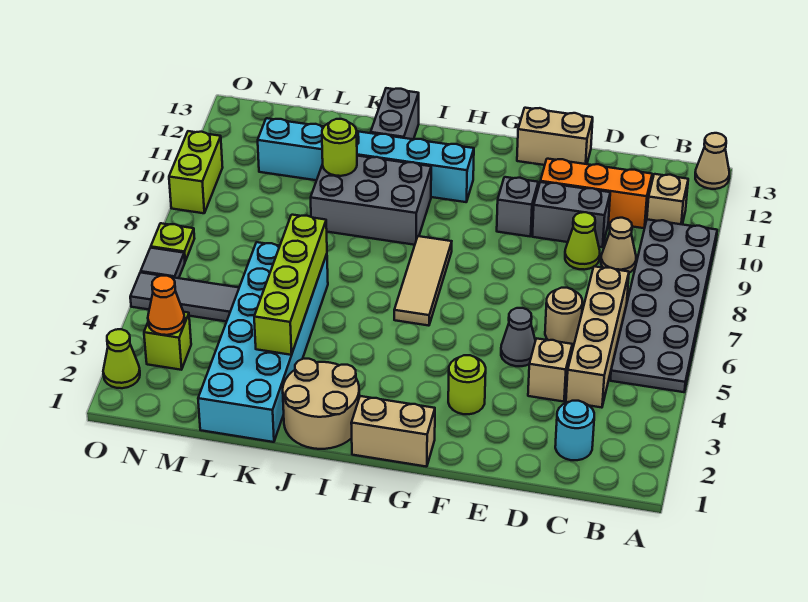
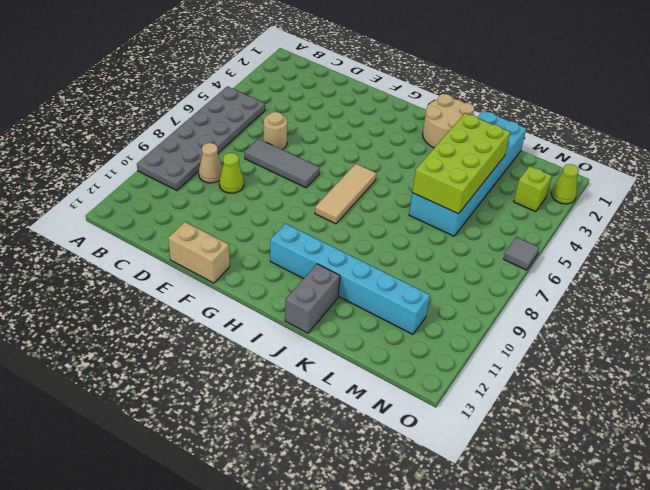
grey tile D7:F7 level 1 -> grey tile M5:O5 level 1
lime brick K3:L6 level 2 -> lime brick K3:K6 level 2
none -> tan cone A13 level 1
none -> tan brick B11 level 1
none -> cyan round brick C2 level 1
none -> tan brick C4:C7 level 1

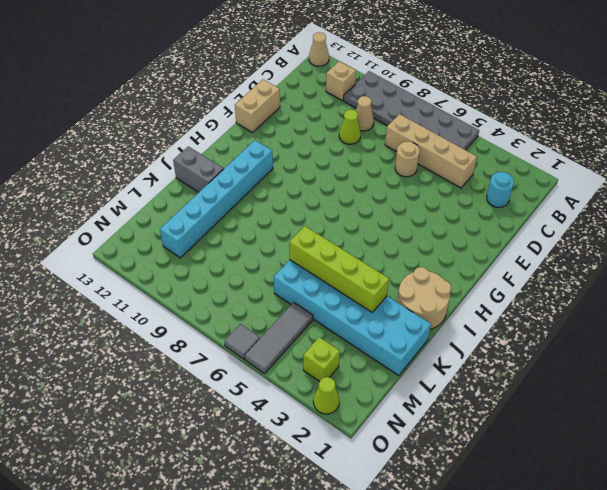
none -> orange brick C11:E11 level 1
none -> tan brick D4 level 1
none -> grey brick D10:E10 level 1
none -> grey cone E5 level 1

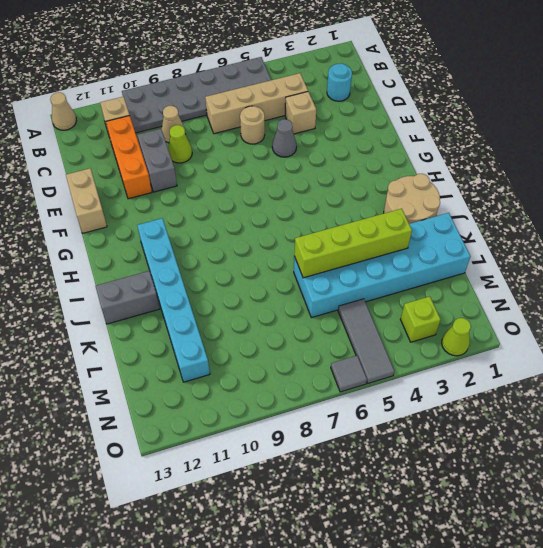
none -> lime round brick F3 level 1
none -> grey brick F10 level 1
none -> tan brick G1:H1 level 1
none -> tan tile H6:H8 level 1

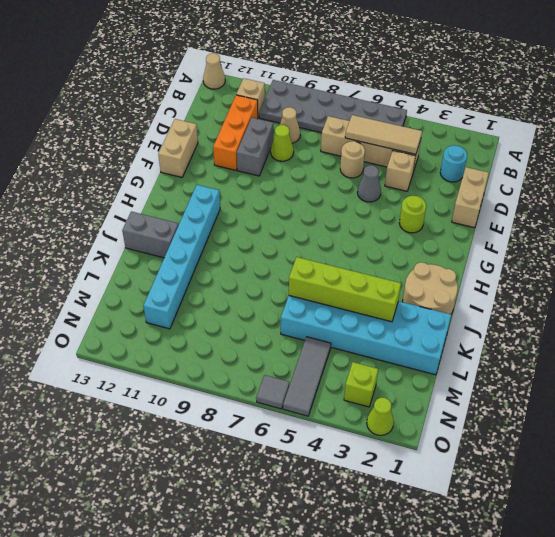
tan tile C4:C6 level 2 -> tan tile H6:H8 level 1
tan brick D1:E1 level 1 -> tan brick G1:H1 level 1
none -> grey brick F10 level 1
none -> grey brick I9:K10 level 1
none -> lime plate O7 level 1
none -> lime brick O9:O10 level 1

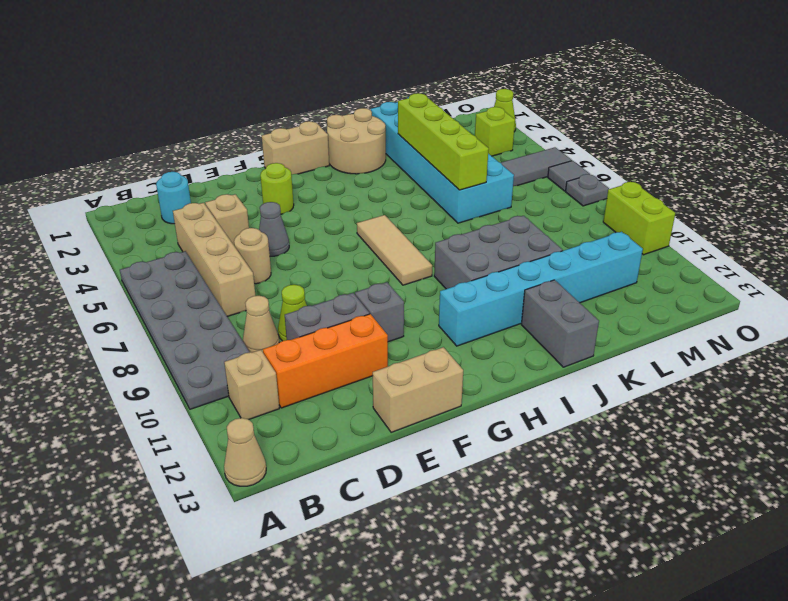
grey plate O7 level 1 -> lime plate O7 level 1
none -> lime round brick K10 level 2
none -> orange cone N3 level 2

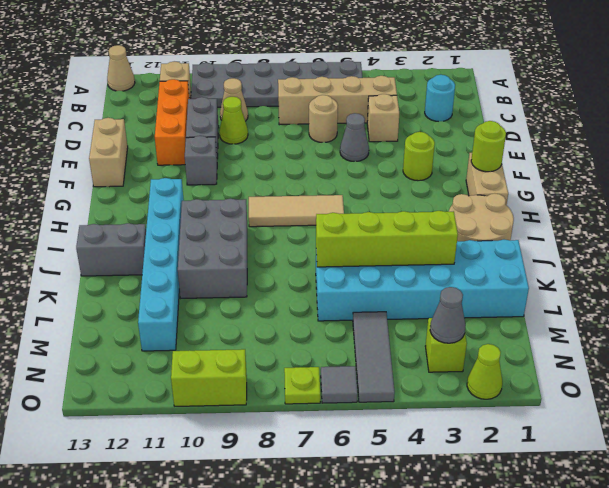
lime round brick G1 level 2 -> lime round brick K10 level 2
grey cone N3 level 2 -> orange cone N3 level 2

